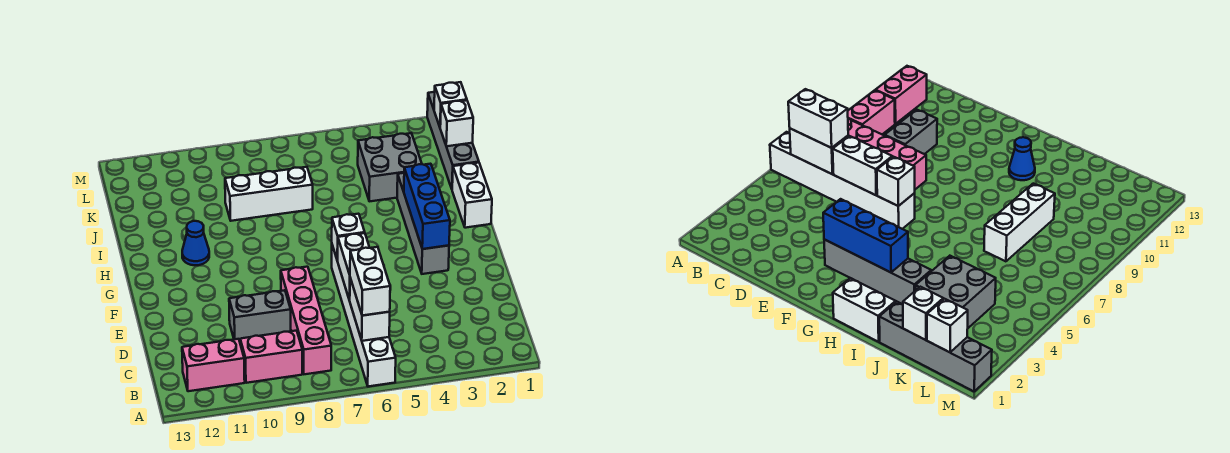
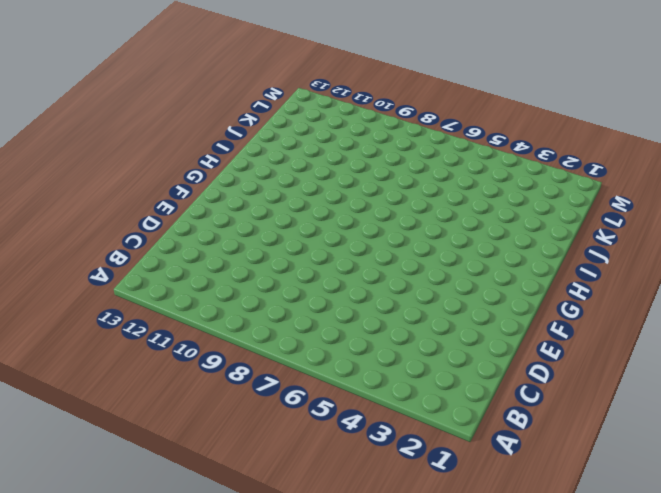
none -> white brick A6:F6 level 1
none -> pink brick B8:E8 level 1
none -> pink brick B9:B10 level 1

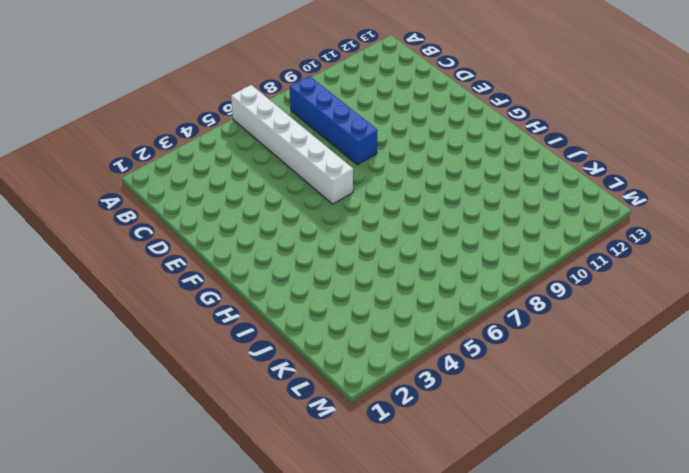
blue brick B8:E8 level 1 -> pink brick B8:E8 level 1
none -> pink brick B9:B10 level 1
none -> pink brick B11:B12 level 1
none -> grey brick D9:D10 level 1

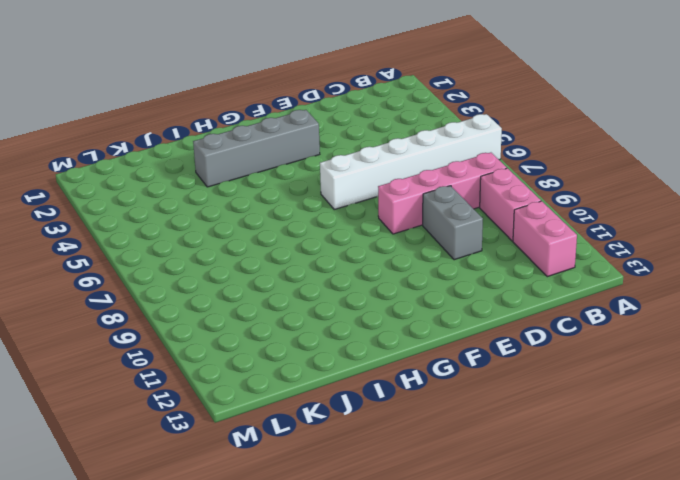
none -> white brick H1:I1 level 1
none -> blue cone H11 level 1
none -> grey brick J1:M1 level 1

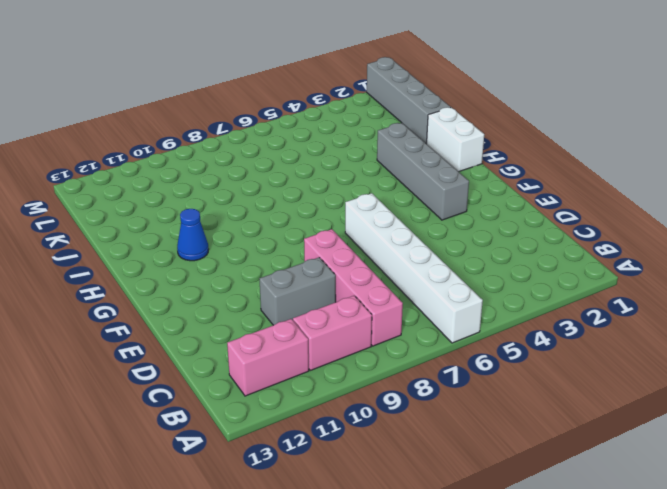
none -> grey brick J3:K4 level 1
none -> white brick J7:J9 level 1
none -> white brick B6:C6 level 2

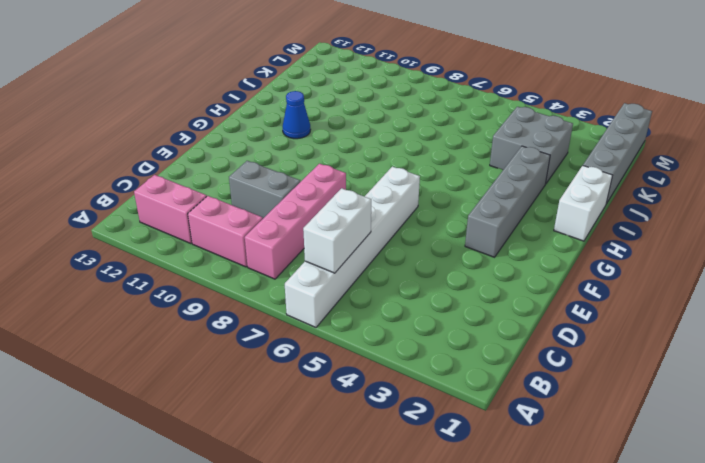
none -> white brick J7:J9 level 1
none -> white brick D6:E6 level 2
none -> blue brick F3:H3 level 2

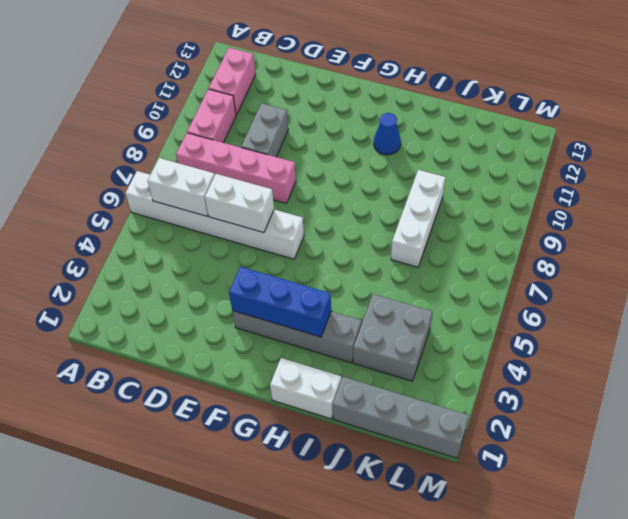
none -> white brick F6 level 2
none -> white brick K1 level 2
none -> white brick L1 level 2

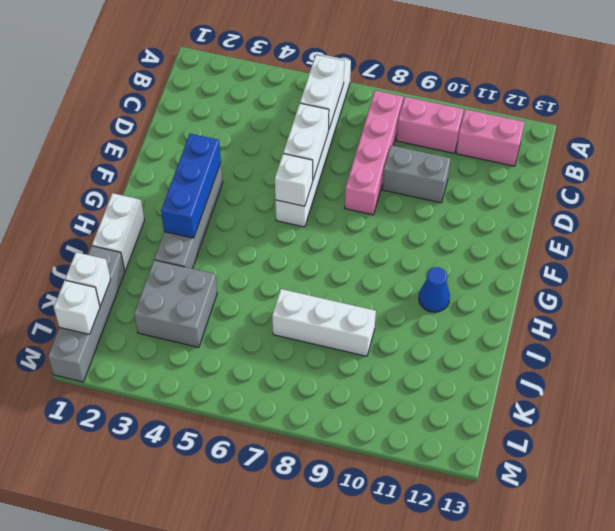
none -> white brick B6:C6 level 3

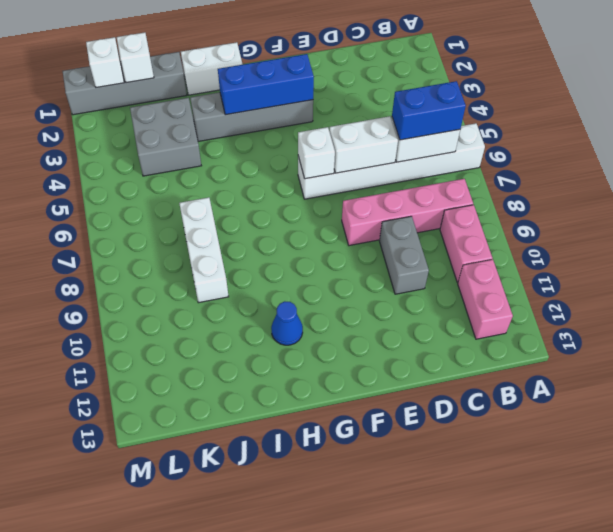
blue brick B6:C6 level 3 -> white brick B6:C6 level 3

